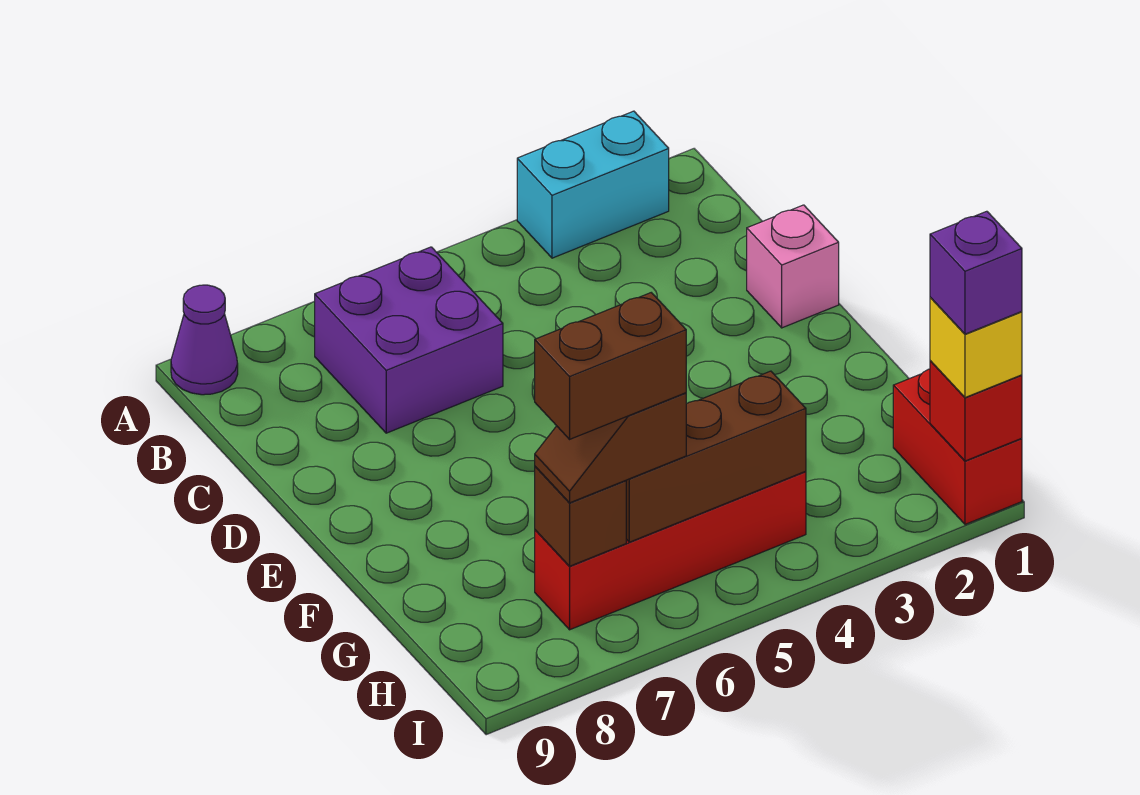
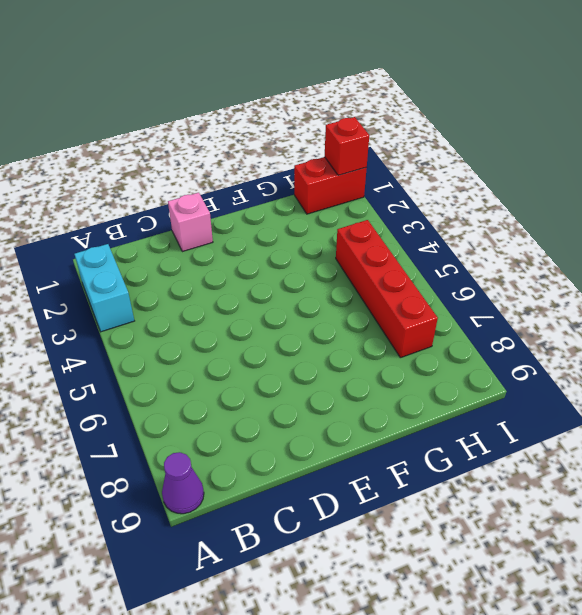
none -> purple brick B6:C7 level 1
none -> brown brick H4:H6 level 2
none -> brown brick H7 level 2

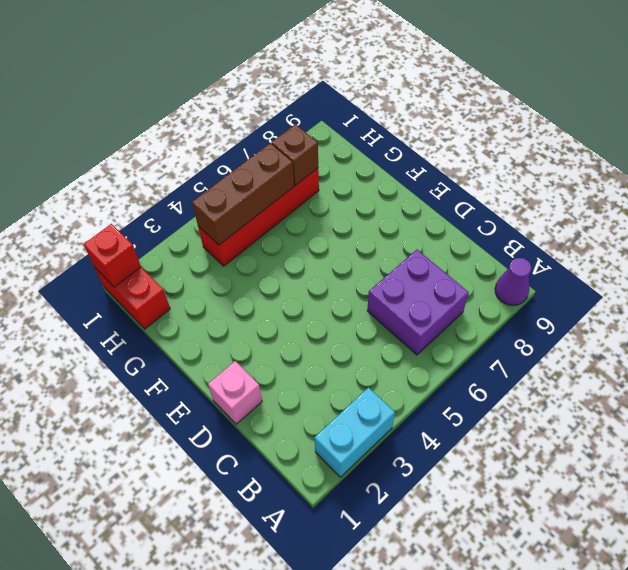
none -> brown slope H6:H7 level 3 top 6
none -> yellow brick I1 level 3
none -> brown brick H6:H7 level 4

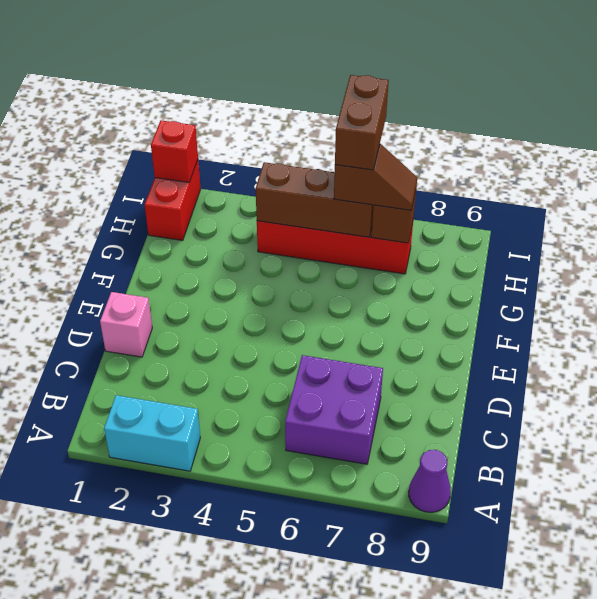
brown brick H6:I6 level 4 -> brown brick H6:H7 level 4
none -> yellow brick I1 level 3
none -> purple brick I1 level 4

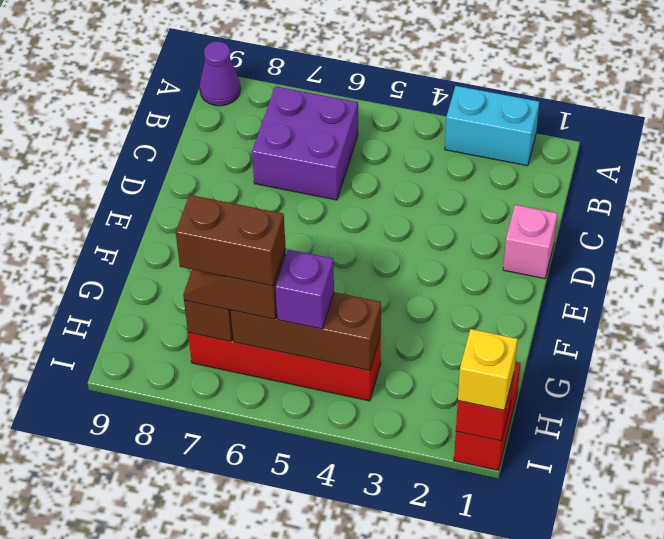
purple brick H5 level 3 -> purple brick I1 level 4

